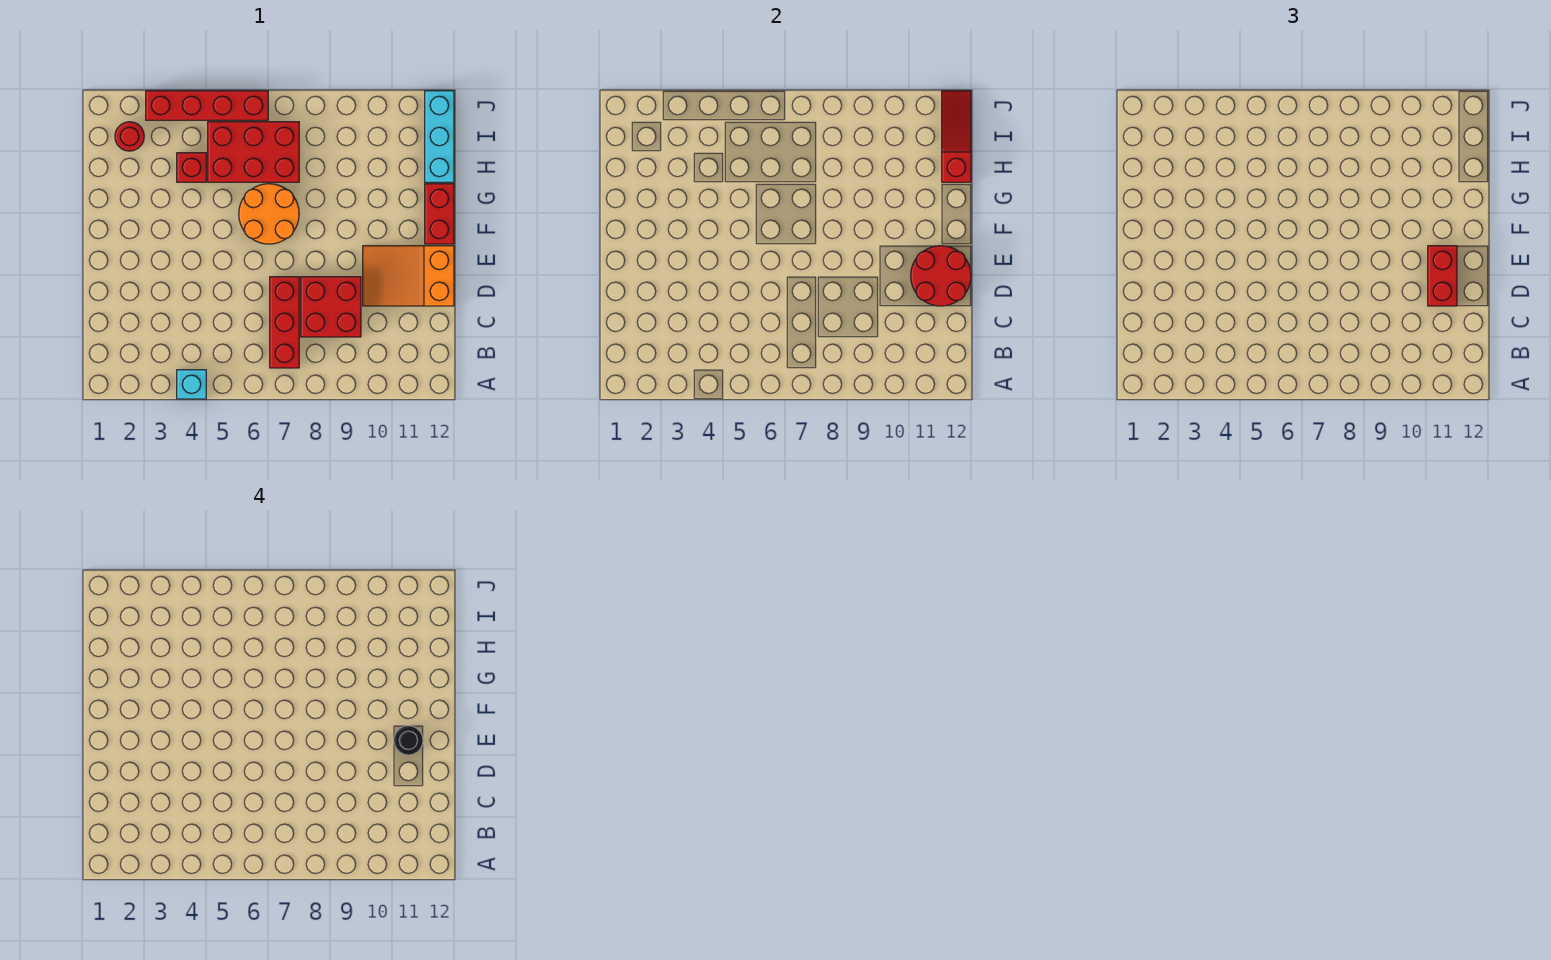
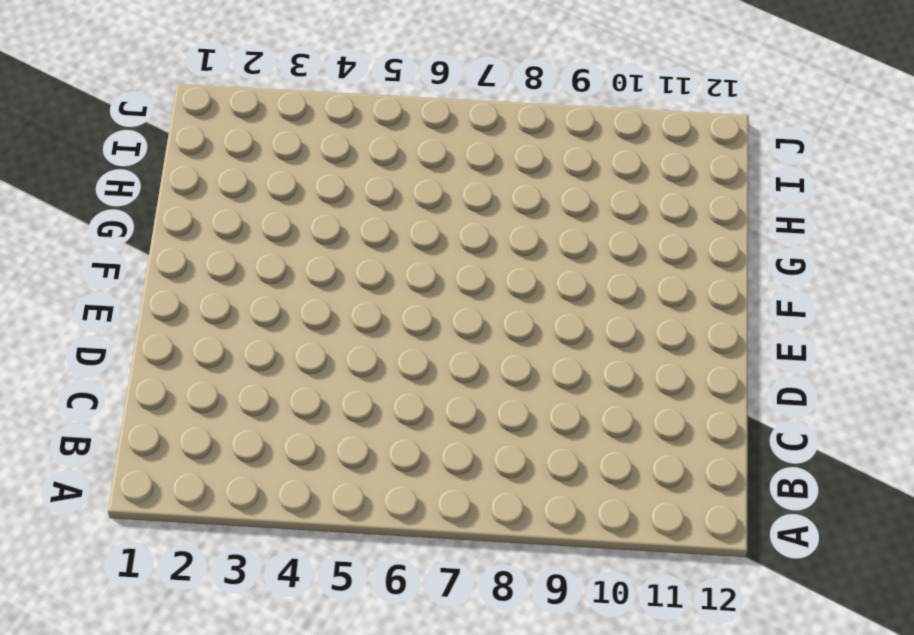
none -> cyan brick A4 level 1
none -> red brick B7:D7 level 1
none -> red brick C8:D9 level 1

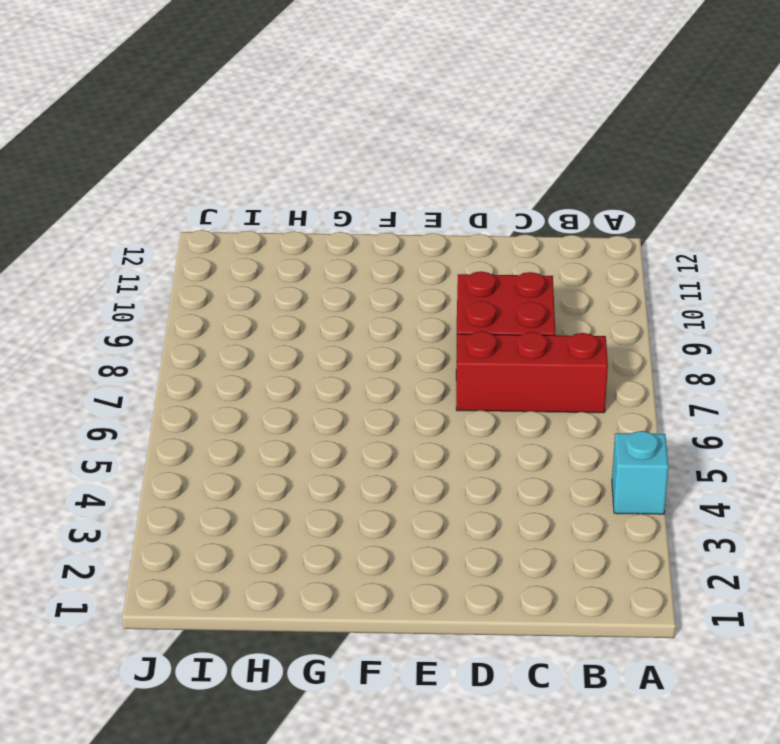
none -> orange slope D10:E12 level 1 top 12
none -> orange round brick F6:G7 level 1
none -> red brick F12:G12 level 1

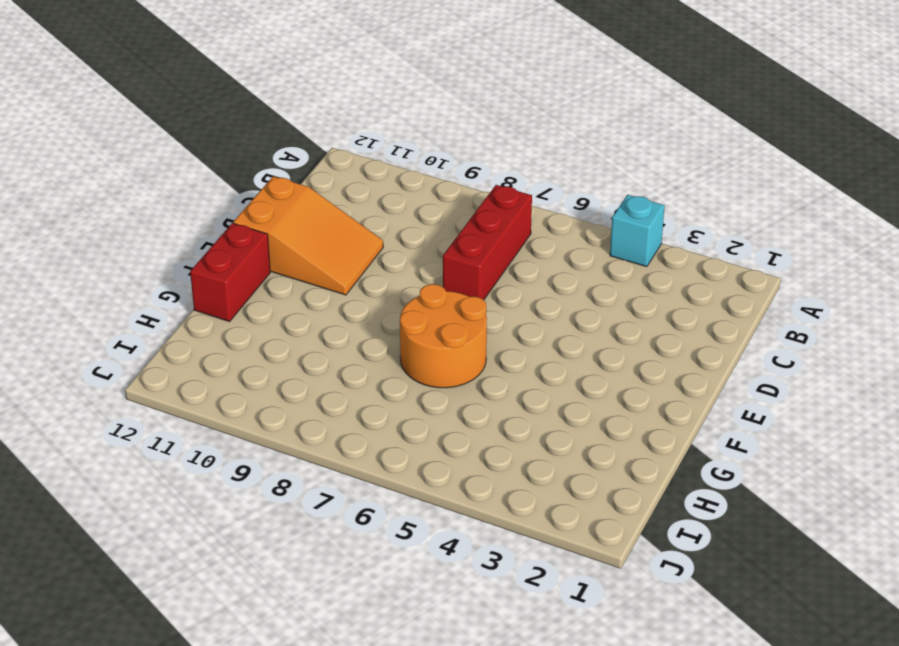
none -> red brick C8:D9 level 1
none -> red brick H4 level 1
none -> red brick H5:I7 level 1

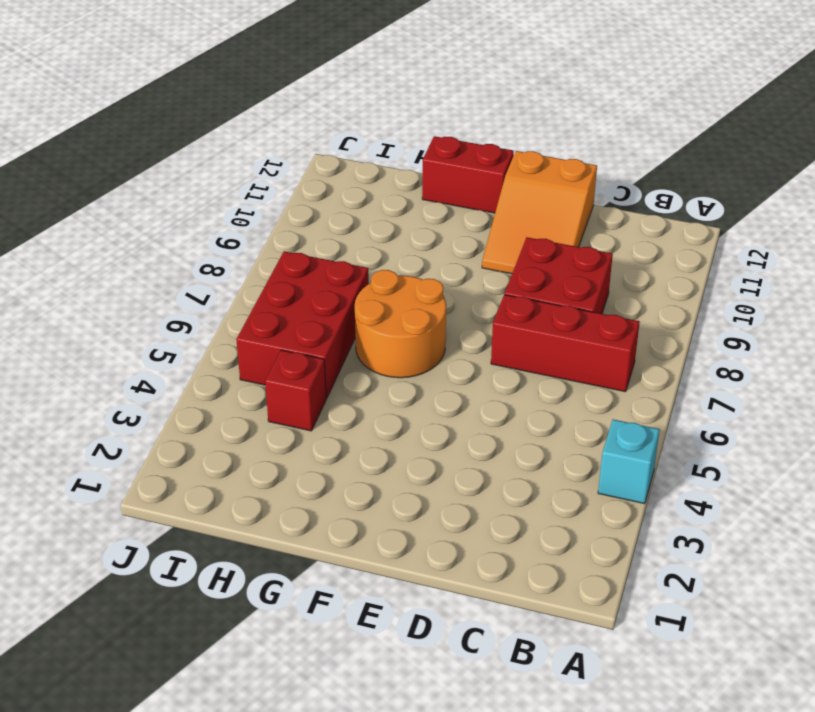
none -> cyan brick H12:J12 level 1
none -> red round brick I2 level 1
none -> red brick J3:J6 level 1

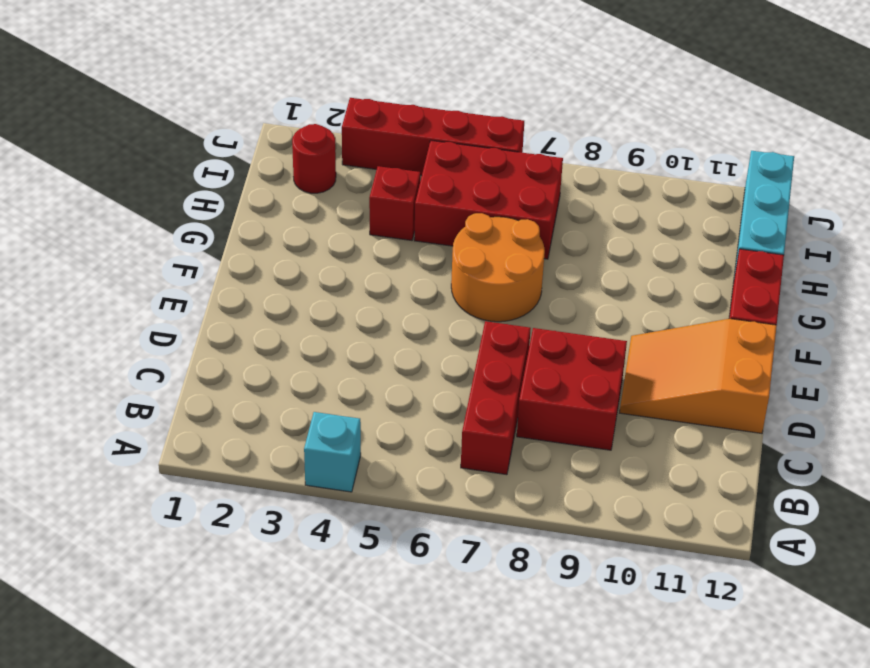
none -> red round brick D11:E12 level 2
none -> red slope H12:J12 level 2 top H
none -> red brick D11:E11 level 3

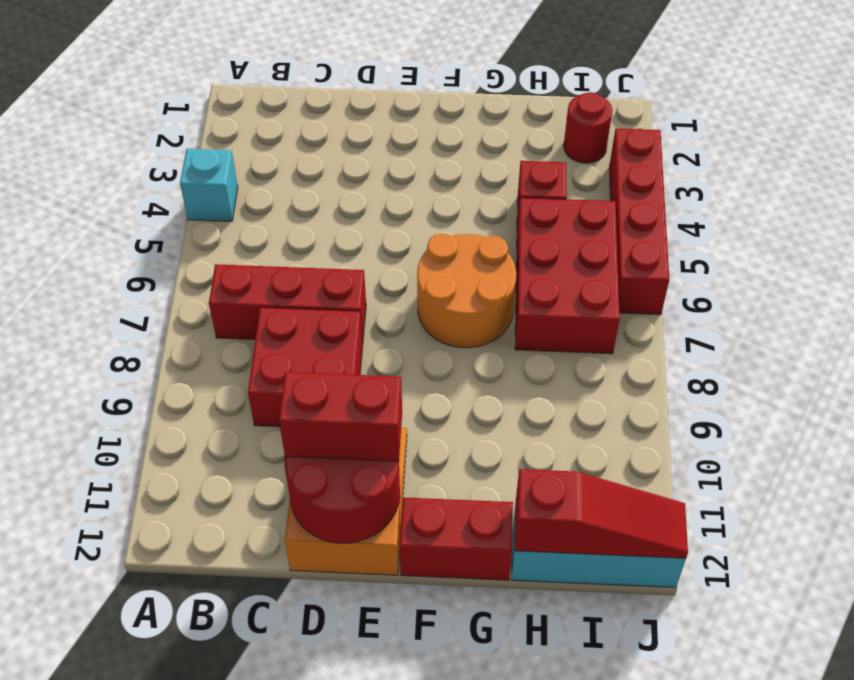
none -> black round brick E11 level 4

